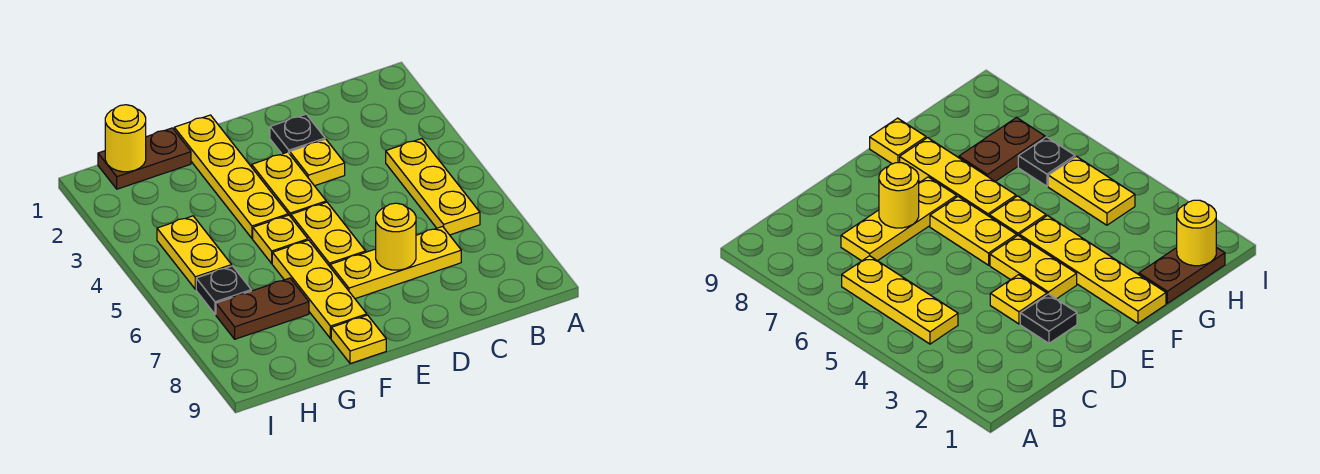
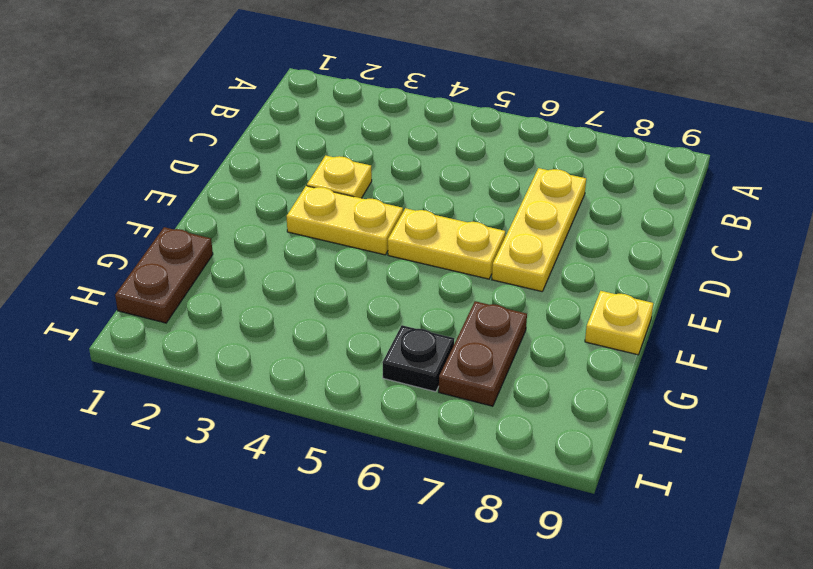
none -> yellow plate B4:B6 level 1
none -> black plate D2 level 1
none -> yellow plate F1:F4 level 1

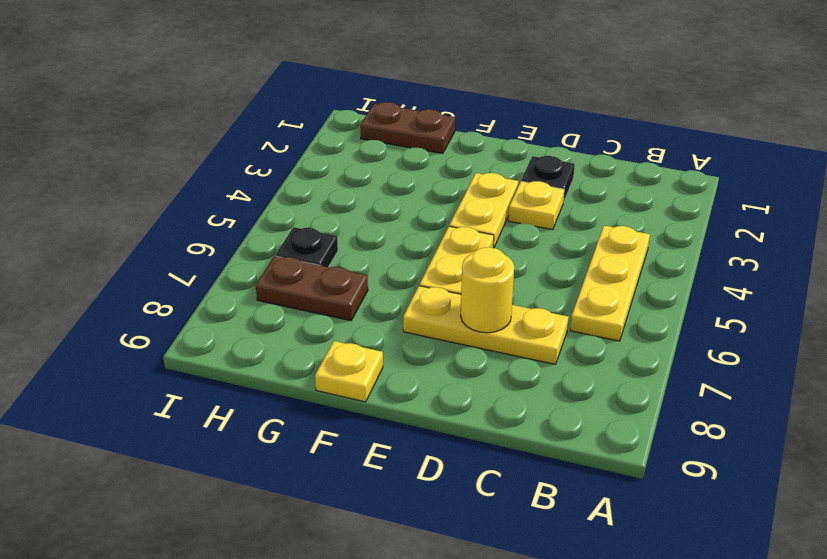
none -> yellow plate F1:F4 level 1
none -> yellow plate F5 level 1
none -> yellow plate F6:F8 level 1

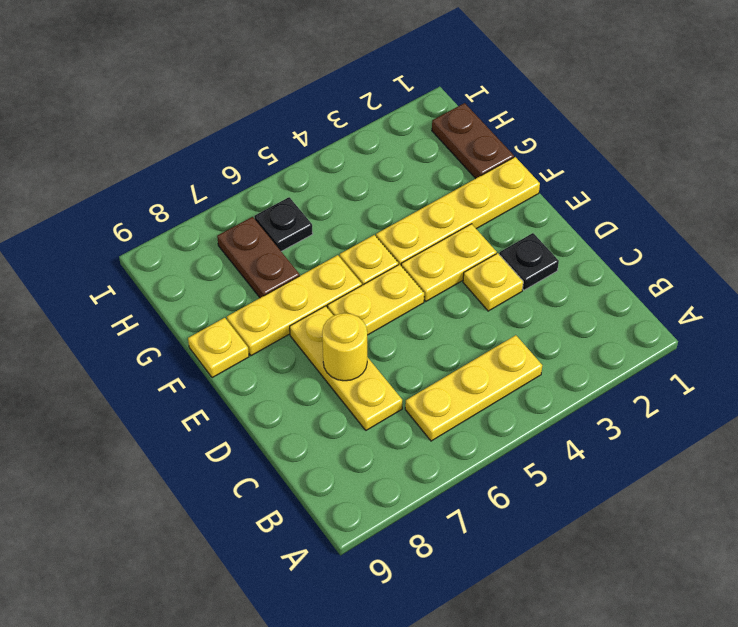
none -> yellow plate H4:H5 level 1
none -> yellow round brick H1 level 2

